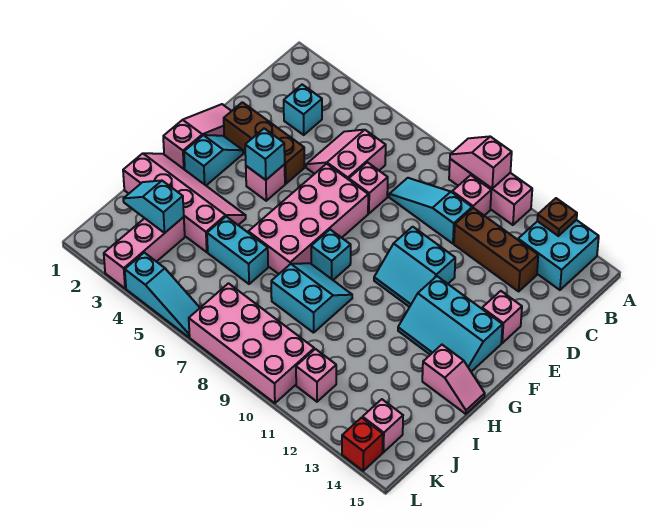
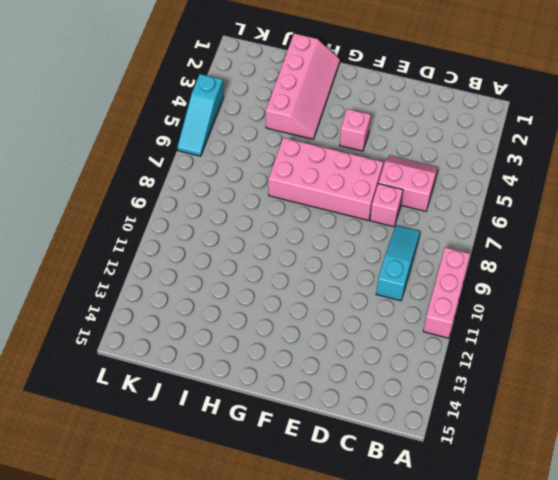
none -> cyan brick A13:B14 level 1
none -> pink brick B10 level 1
none -> cyan brick C3 level 1
none -> brown brick C11:C13 level 1

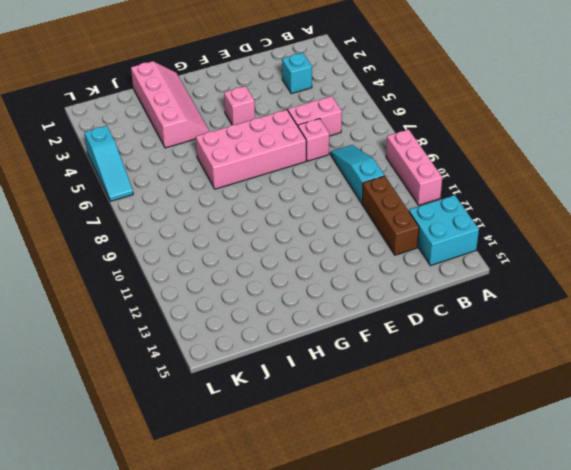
none -> pink brick B10 level 1
none -> pink slope E1:G1 level 1 top G
none -> brown brick E2:E4 level 1
none -> cyan slope E10:F11 level 1 top E

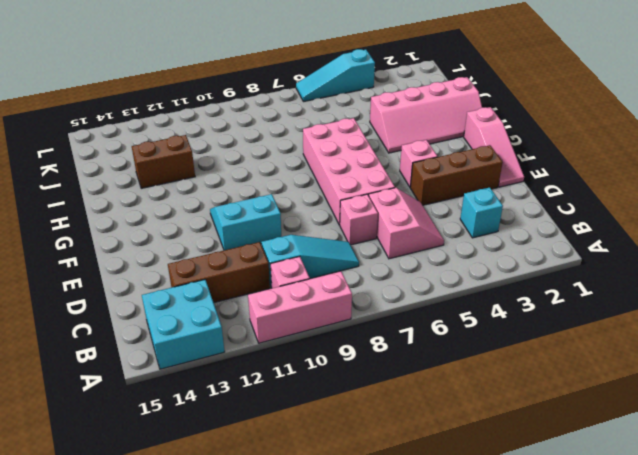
brown brick I12:I13 level 1 -> none
none -> pink brick E14 level 1
none -> cyan slope F2:G2 level 1 top G
none -> cyan slope F12:G14 level 1 top F
none -> cyan brick G8 level 1

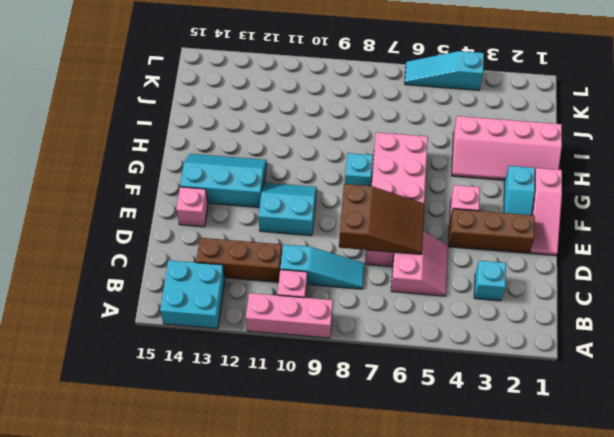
brown slope D6:E8 level 2 top 8 -> none
none -> cyan slope H8:I9 level 1 top I
none -> pink slope H14:H15 level 1 top 14
none -> cyan brick I5:I6 level 1
none -> pink brick J3:L3 level 1

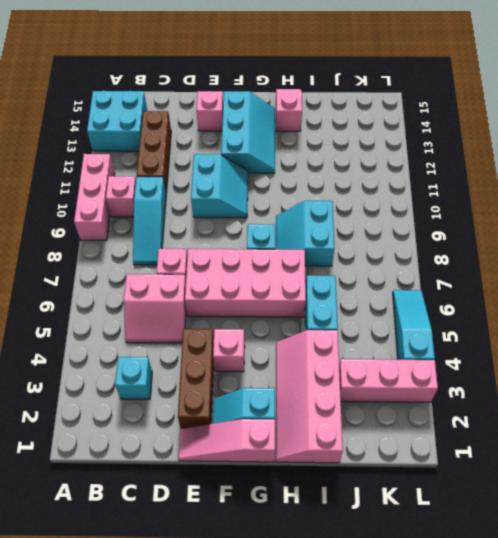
none -> pink brick K7:L10 level 1
none -> pink brick K11 level 1
none -> pink brick K14 level 1
none -> red brick L14 level 1

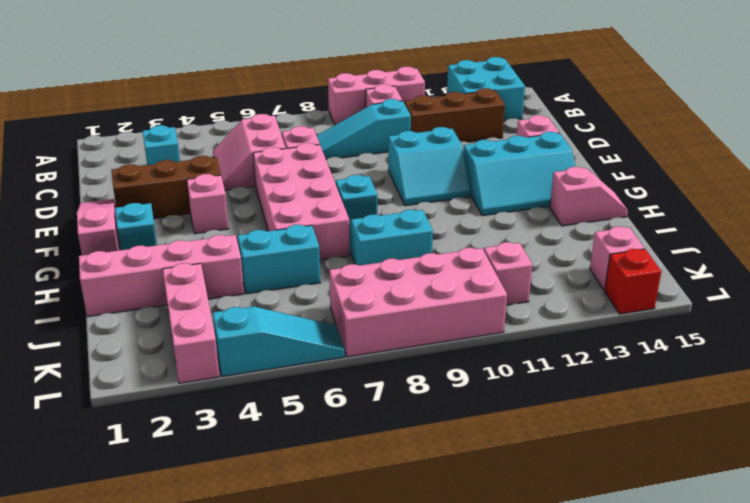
none -> pink slope A9:A10 level 2 top 10
none -> brown plate A13 level 2
none -> cyan brick F4 level 2
none -> cyan slope J2:J3 level 2 top 3

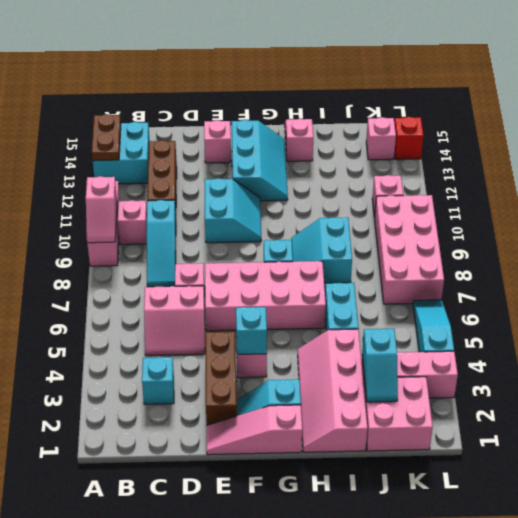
brown plate A13:A14 level 2 -> brown plate A13 level 2
pink brick J1:K2 level 1 -> none

